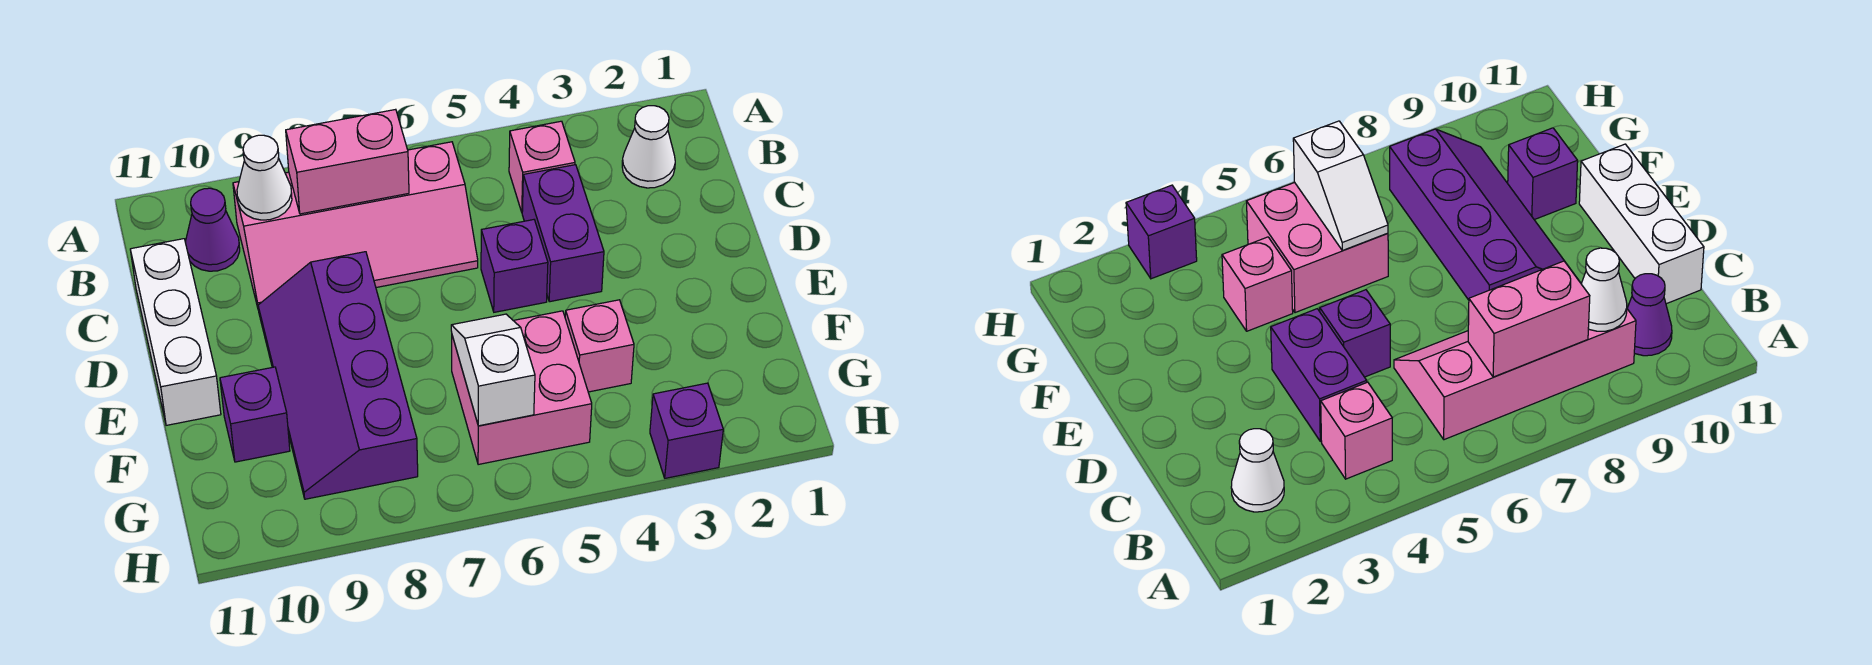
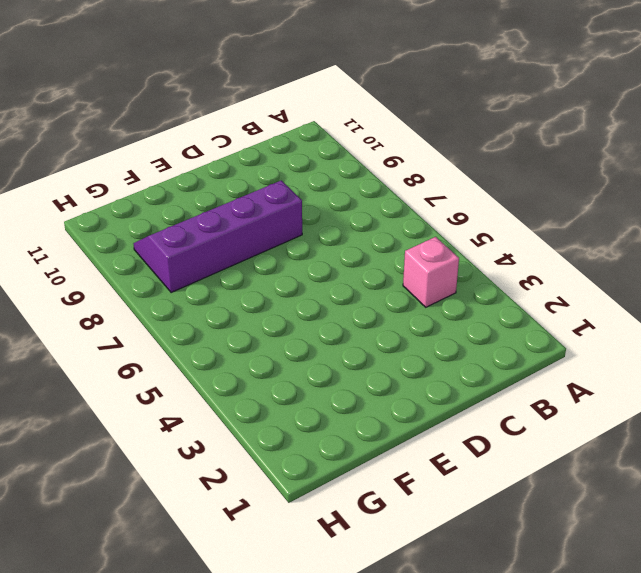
none -> white cone B2 level 1
none -> pink slope B6:C9 level 1 top B
none -> purple cone B10 level 1

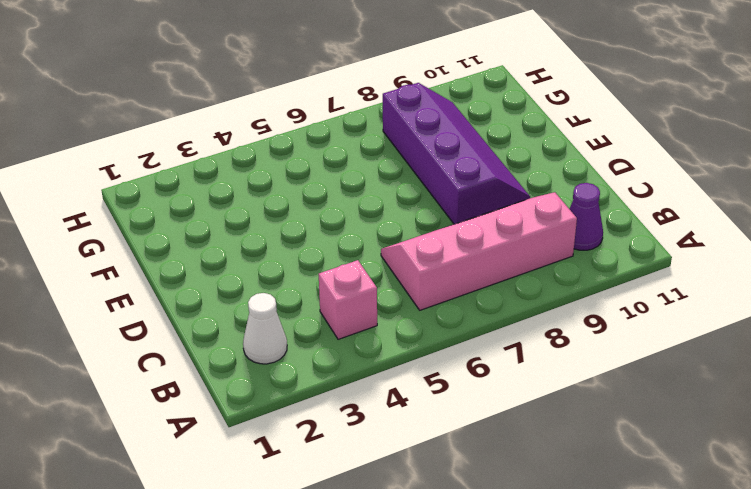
none -> purple brick C4:D4 level 1
none -> white brick C11:E11 level 1
none -> purple brick D5 level 1

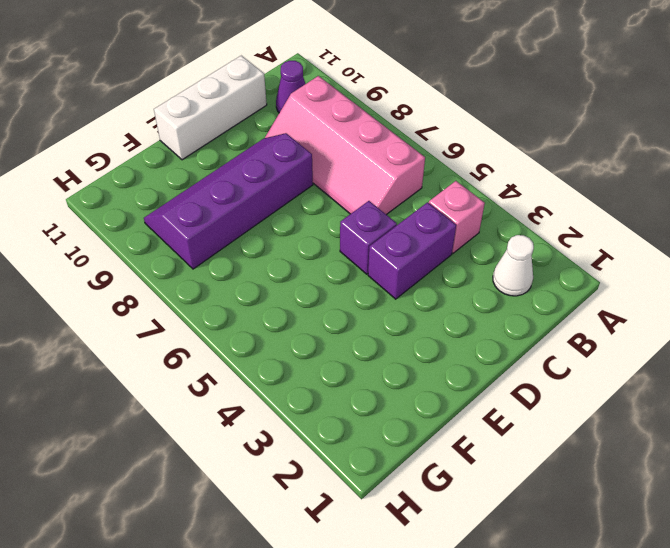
none -> pink brick F4 level 1
none -> pink brick F5:G6 level 1
none -> purple brick F10 level 1

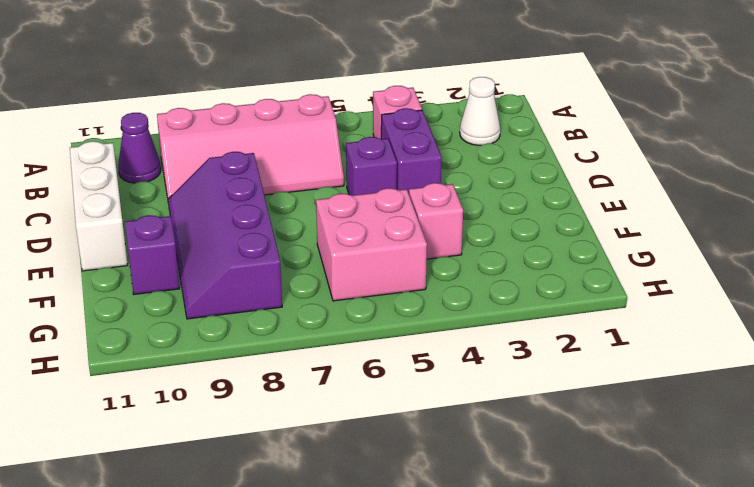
none -> purple brick H3 level 1
none -> pink brick B7:B8 level 2
none -> white cone B9 level 2

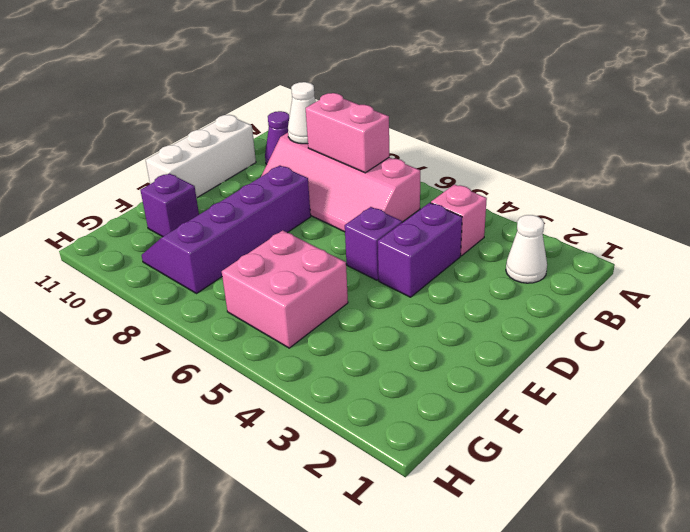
none -> pink brick F4 level 1
none -> purple brick H3 level 1
none -> white slope F6:G6 level 2 top G

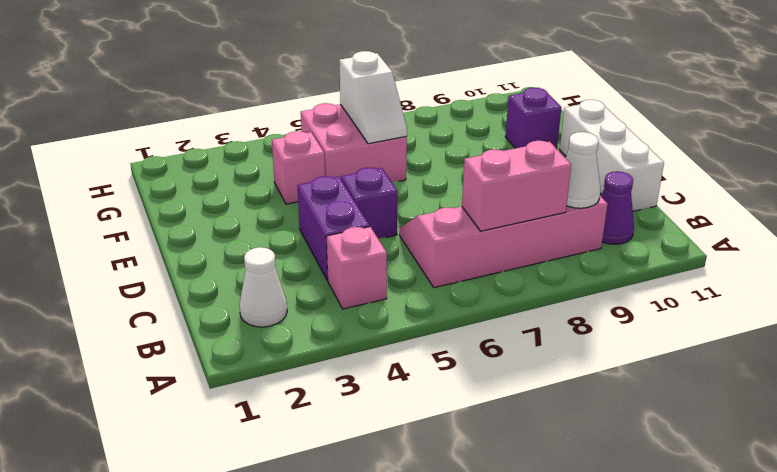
none -> purple slope D8:G9 level 1 top 8
none -> purple brick H3 level 1

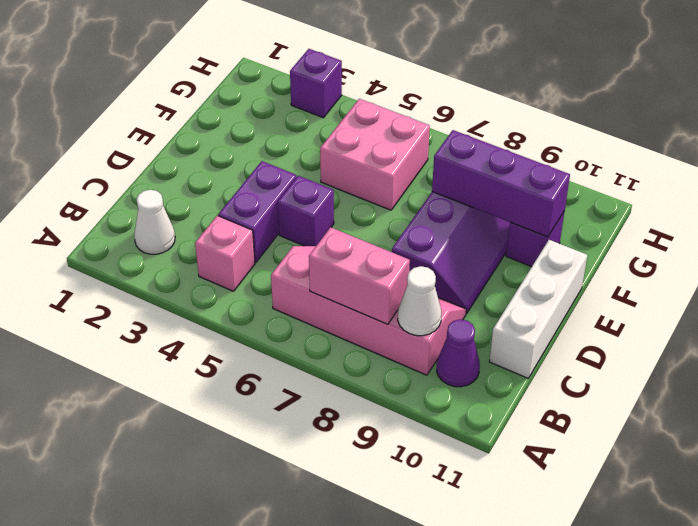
purple brick F8:F10 level 2 -> none
none -> pink brick F4 level 1
none -> white slope F6:G6 level 2 top G

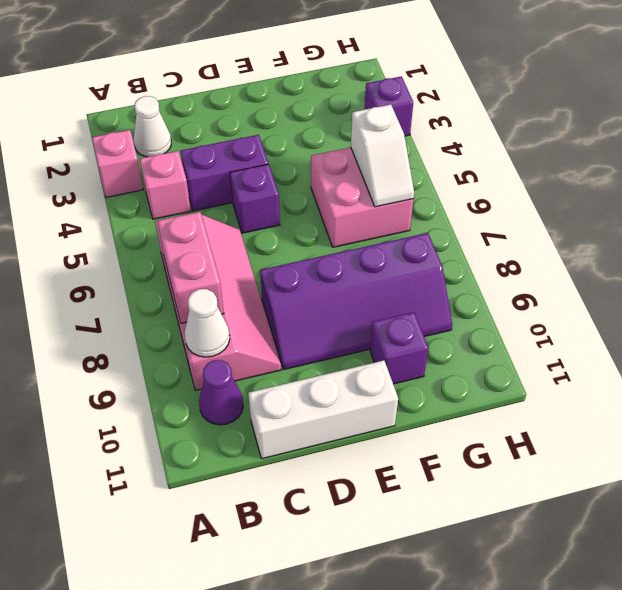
pink brick A3 level 1 -> pink brick F4 level 1
white slope G5:G6 level 2 top 5 -> white slope F6:G6 level 2 top G

